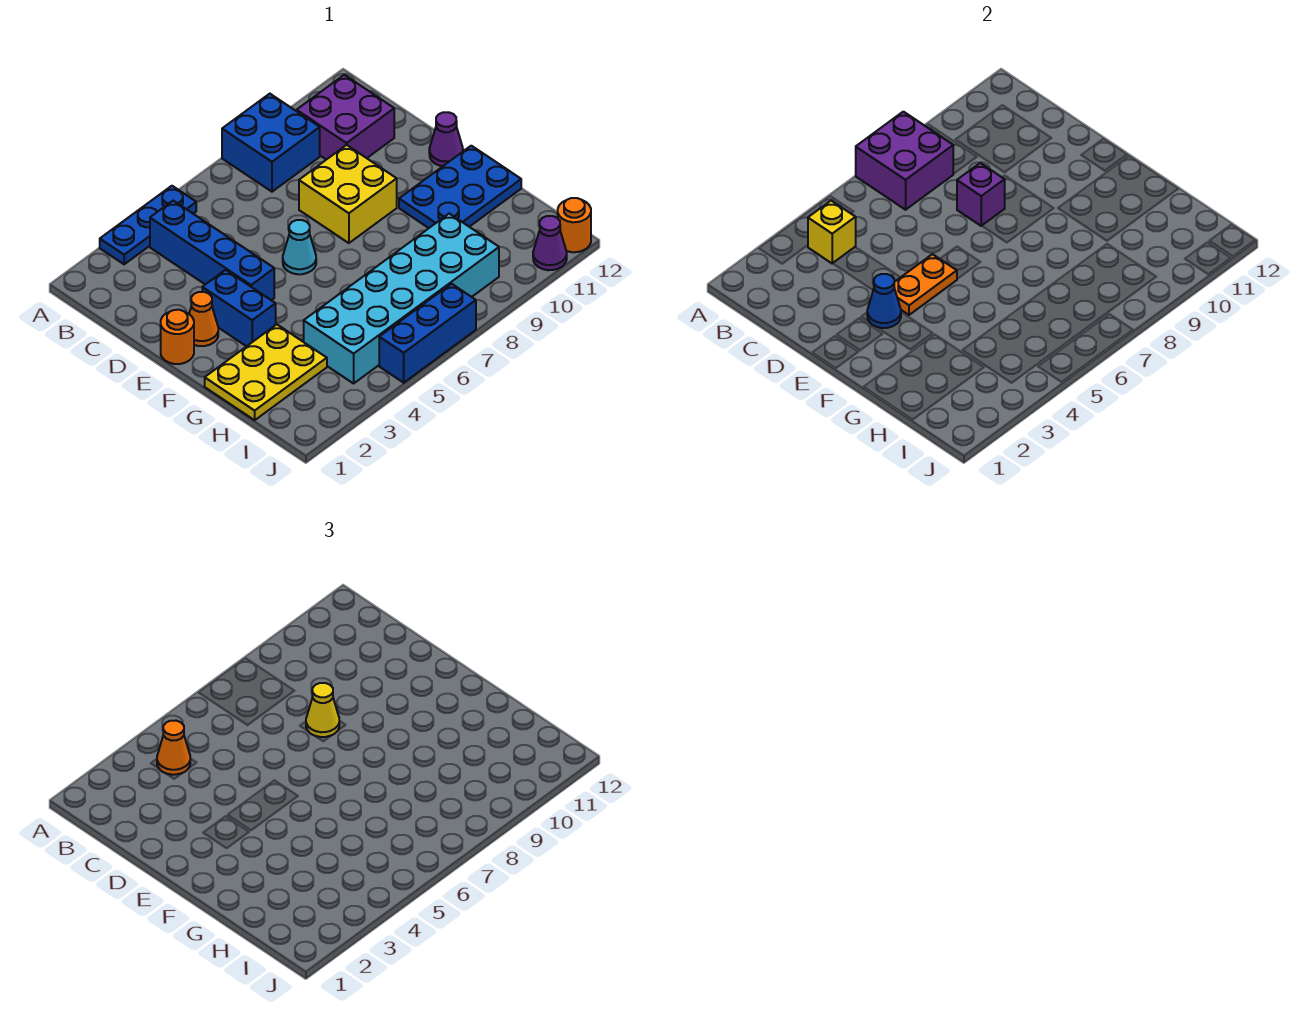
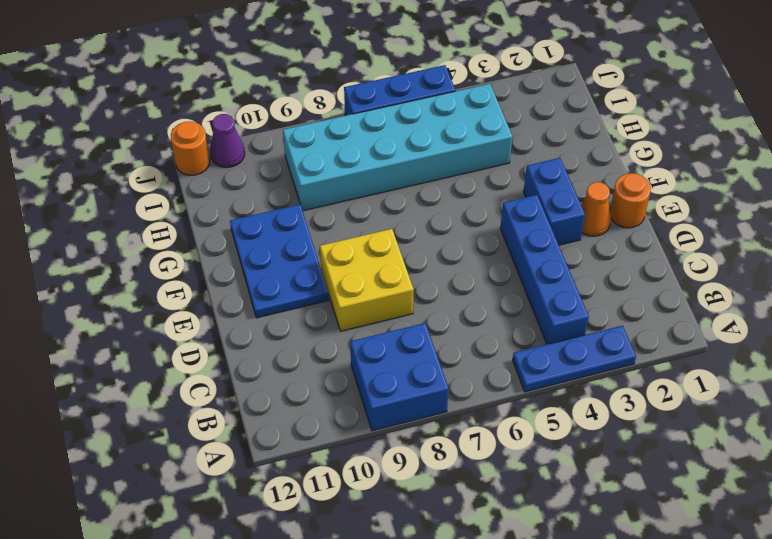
blue plate E10:G11 level 1 -> blue plate F10:G12 level 1
none -> purple brick B10:C11 level 1
none -> cyan cone E6 level 1
none -> purple cone E12 level 1

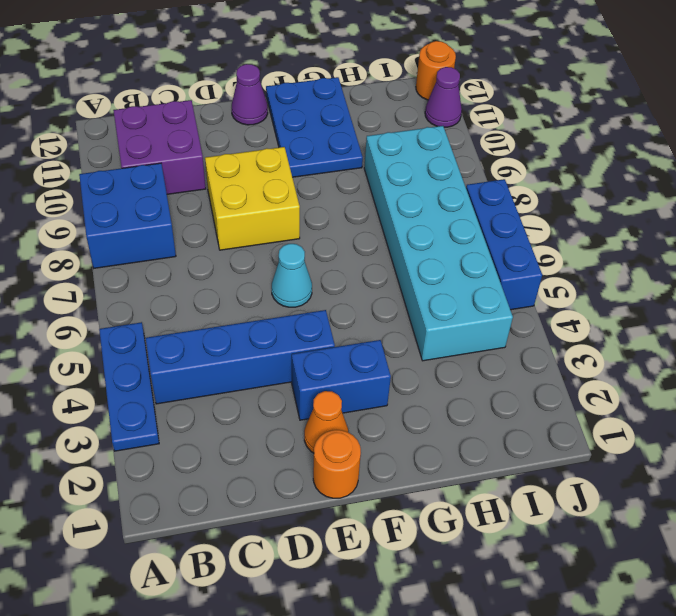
none -> yellow plate G1:H3 level 1
none -> purple brick A7:B8 level 2
none -> yellow brick B4 level 2

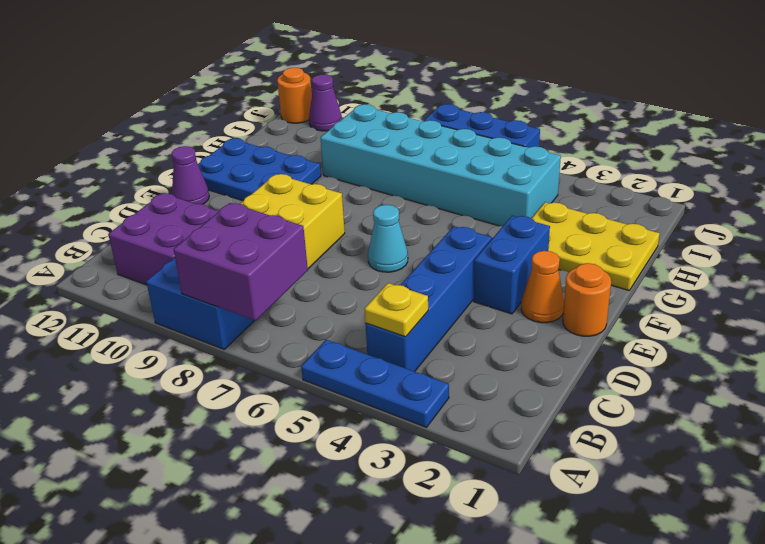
yellow plate B4 level 2 -> yellow brick B4 level 2
none -> purple brick D8 level 2
none -> blue cone E3 level 2
none -> orange plate E4:E5 level 2

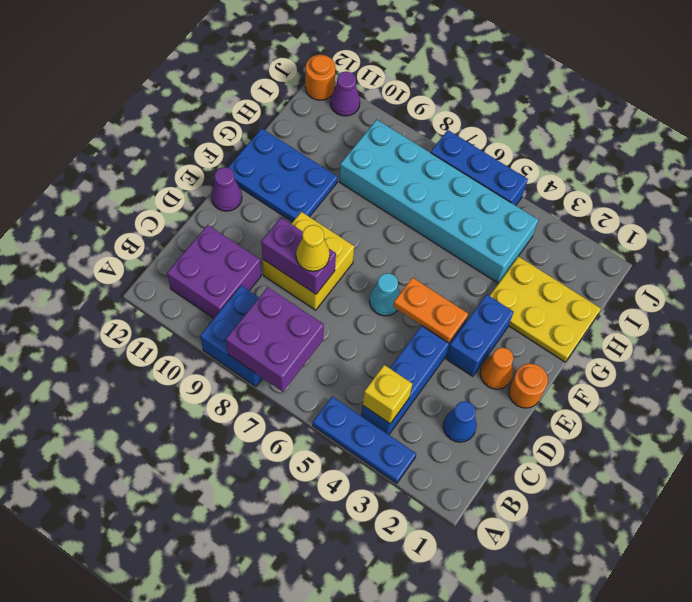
blue cone C2 level 1 -> blue cone E3 level 2
purple brick D8:D9 level 2 -> purple brick D8 level 2
none -> orange cone B4 level 3

